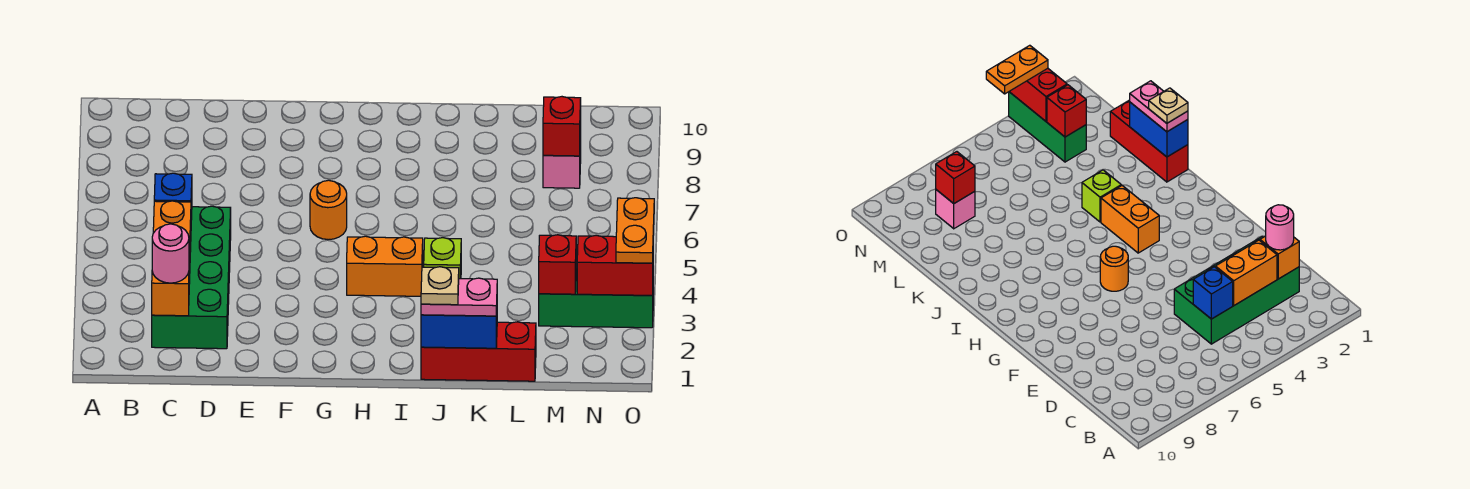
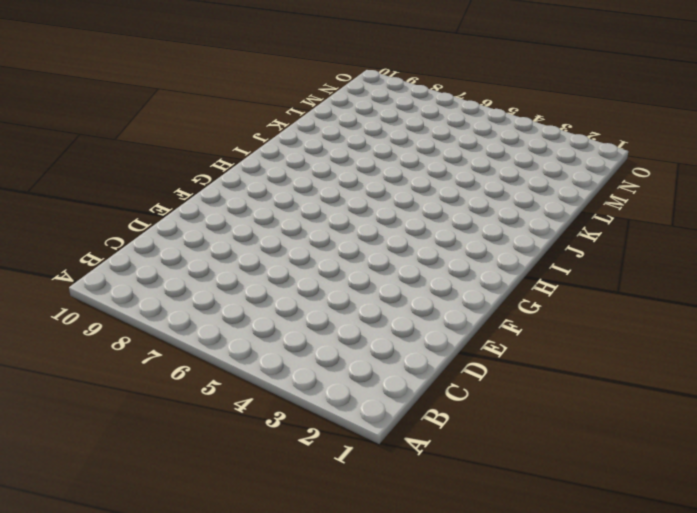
none -> green brick C2:D5 level 1
none -> orange round brick G6 level 1
none -> orange brick H4:I4 level 1

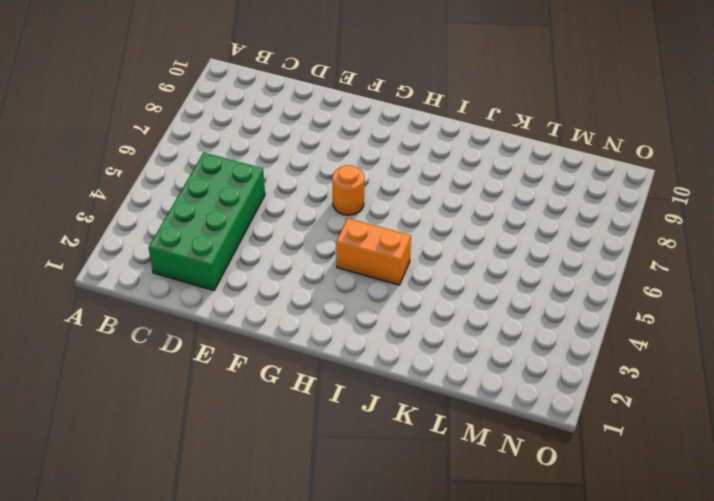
none -> red brick J1:L1 level 1
none -> lime brick J4 level 1
none -> green brick M3:O3 level 1

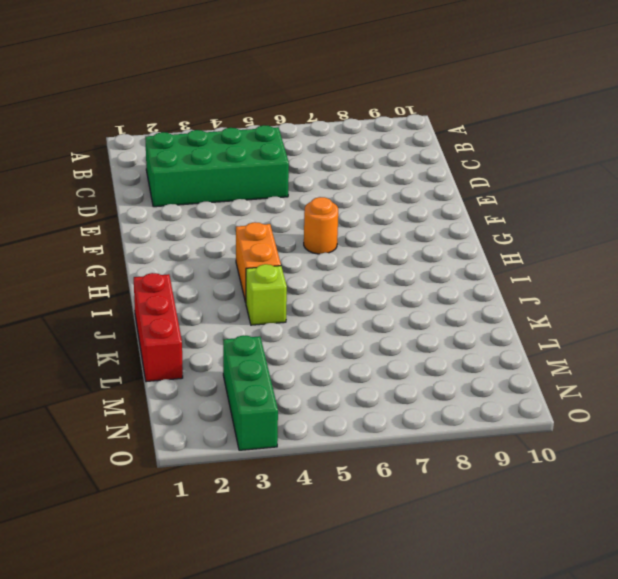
none -> pink brick M8 level 1
none -> orange brick C2 level 2
none -> orange brick C3:C4 level 2

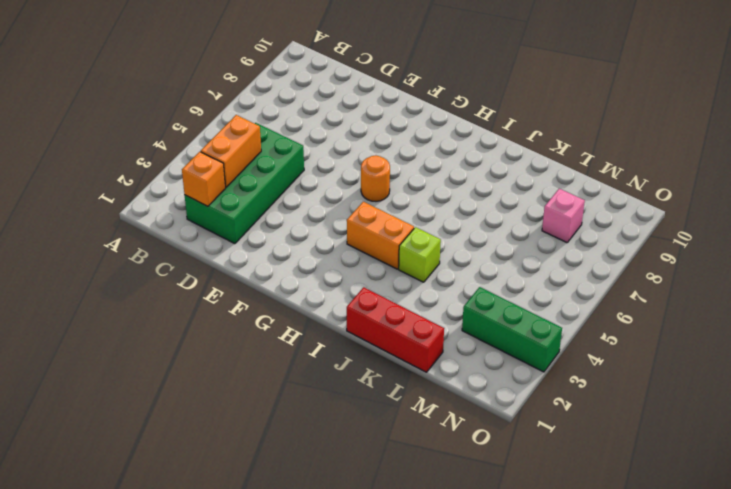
none -> blue brick C5 level 2
none -> blue brick J1:K1 level 2
none -> red brick M3 level 2

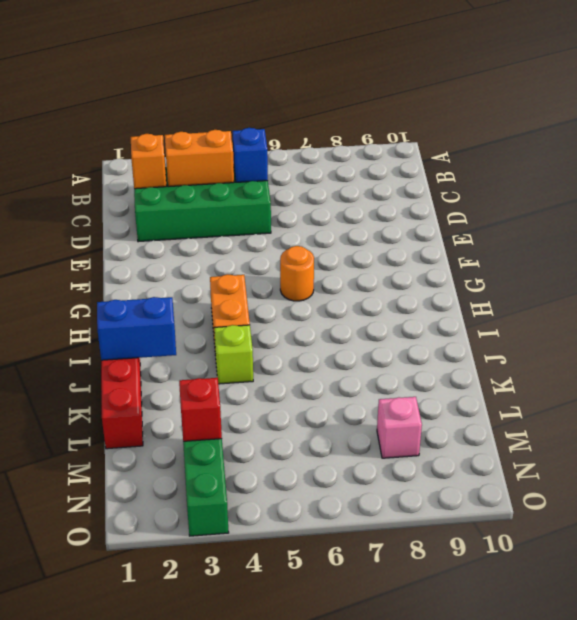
blue brick J1:J2 level 2 -> blue brick J1:K1 level 2
none -> red brick M8 level 2
none -> red brick N3:O3 level 2
none -> pink round brick C2 level 3

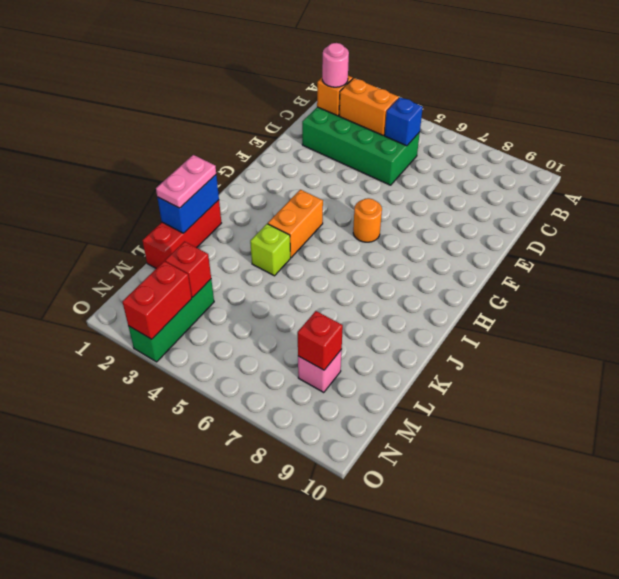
none -> orange plate O3:O4 level 3
none -> tan plate J1 level 4

